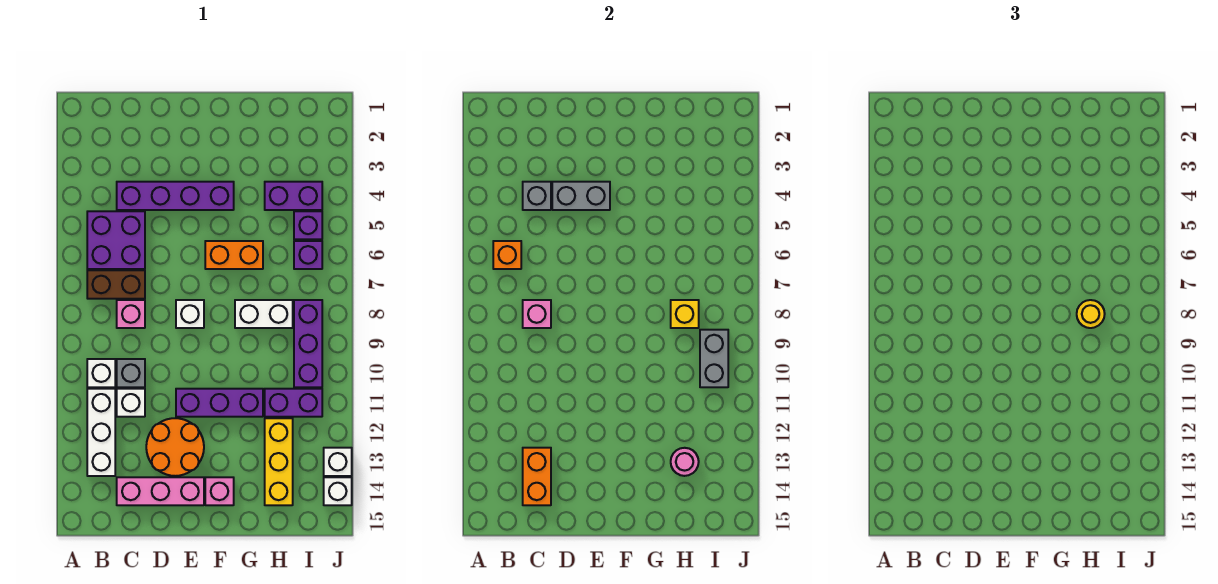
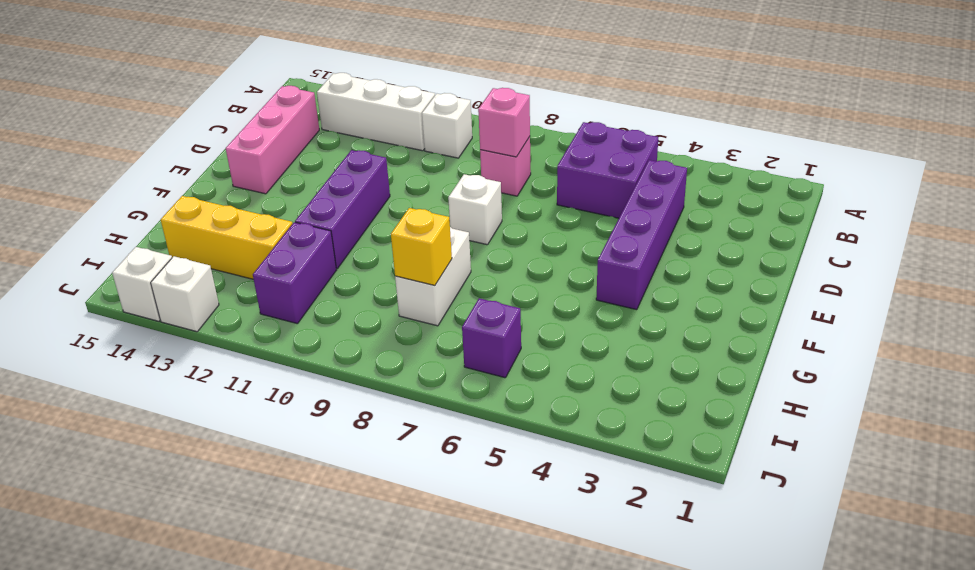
none -> brown brick B7:C7 level 1
none -> grey brick C10 level 1
none -> white brick C11 level 1
none -> orange round brick D12:E13 level 1

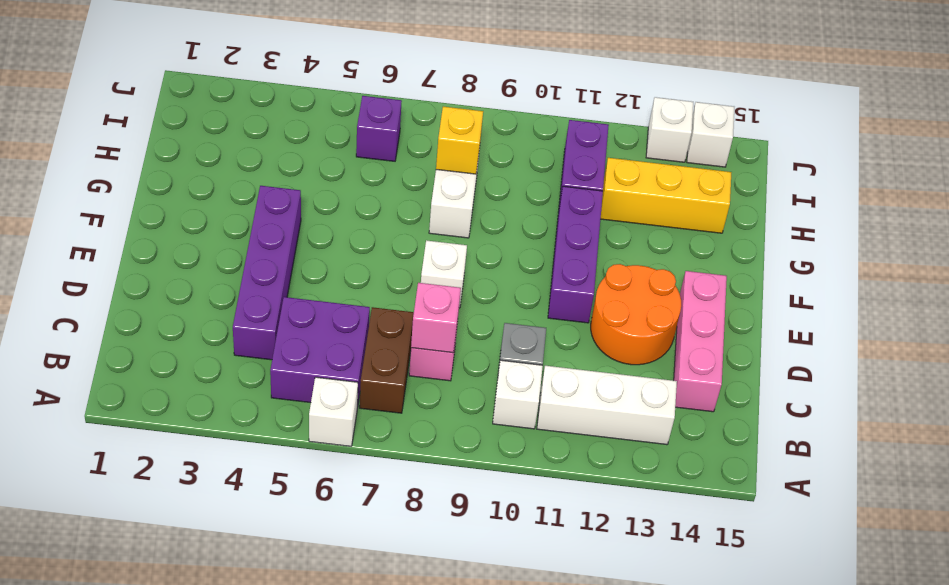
white brick A6 level 1 -> white brick C11 level 1
none -> orange brick F6:G6 level 1
none -> pink brick F14 level 1
none -> purple brick H4:I4 level 1
none -> purple brick I5 level 1

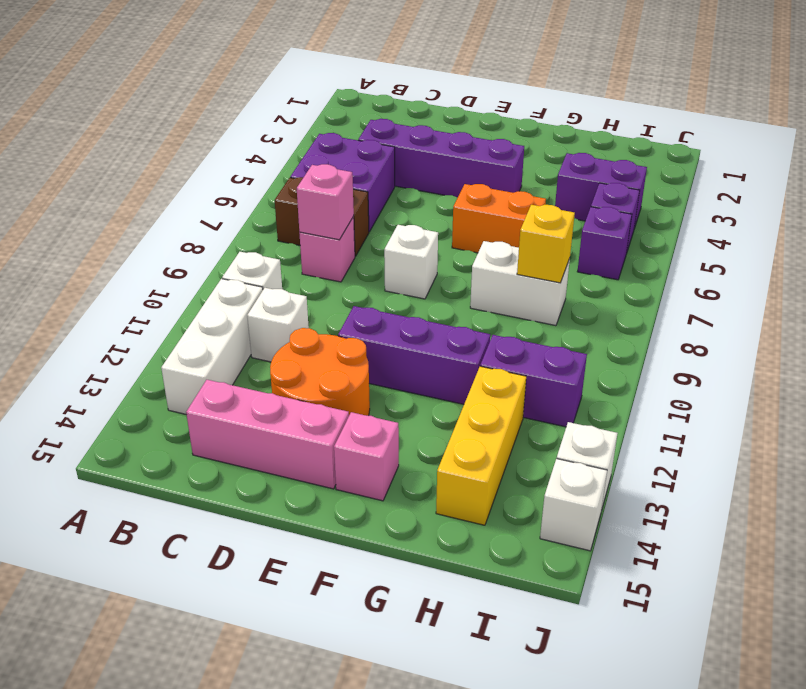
none -> grey brick C10 level 1
none -> purple brick I8:I10 level 1
none -> orange brick B6 level 2
none -> grey brick C4 level 2

